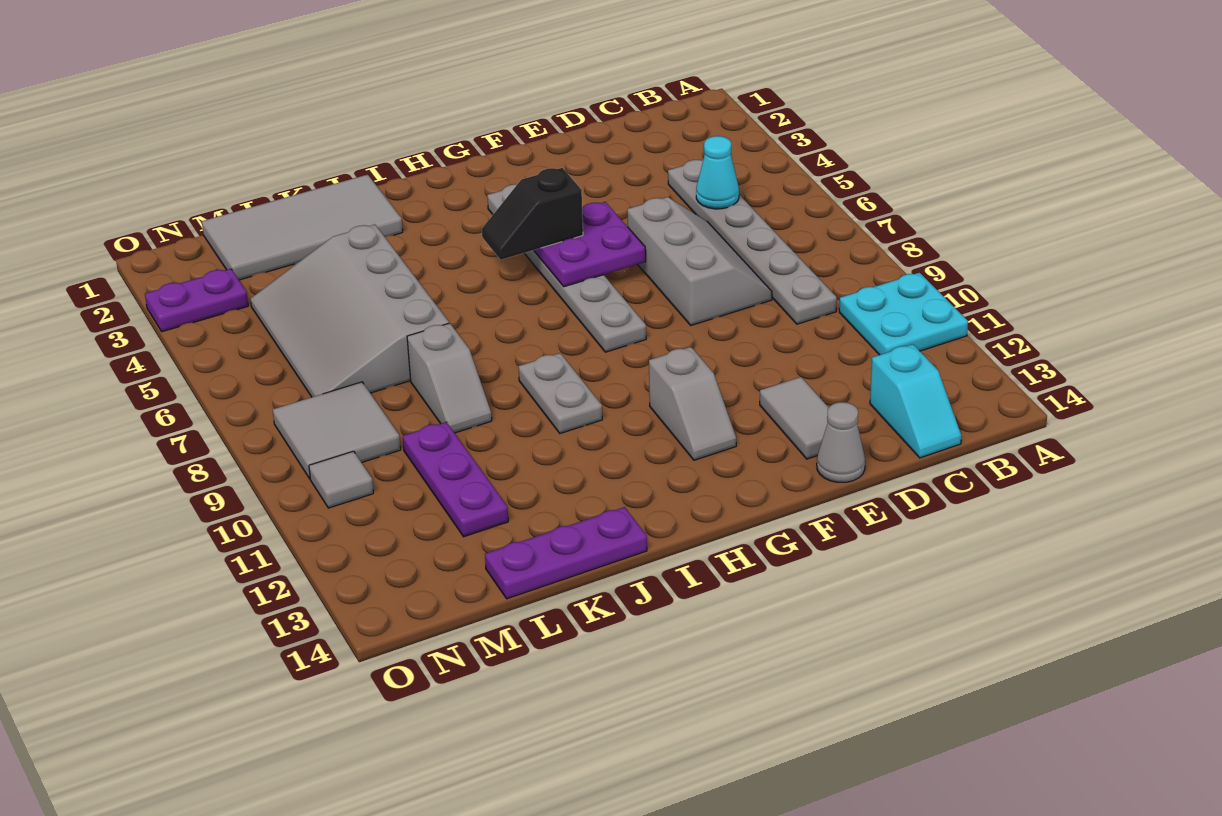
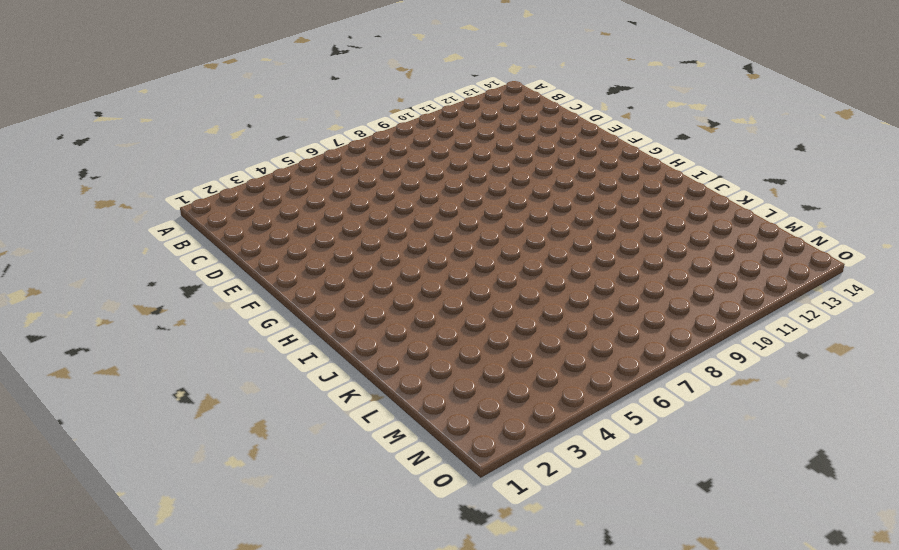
none -> cyan plate A10:B11 level 1
none -> grey plate C4:C9 level 1
none -> cyan slope C13:C14 level 1 top 13

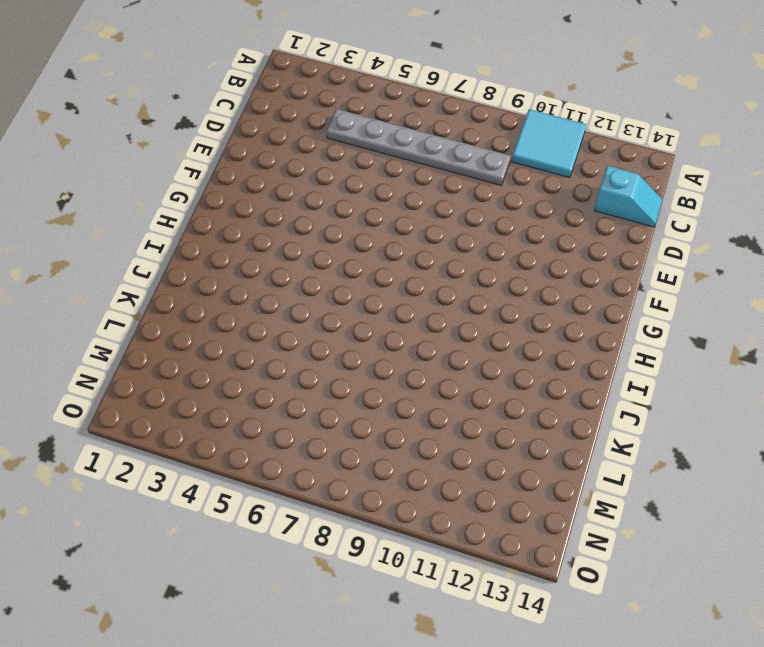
cyan tile A10:B11 level 1 -> cyan plate A10:B11 level 1
none -> grey slope D6:E8 level 1 top E
none -> grey tile E12:E13 level 1
none -> grey cone E14 level 1

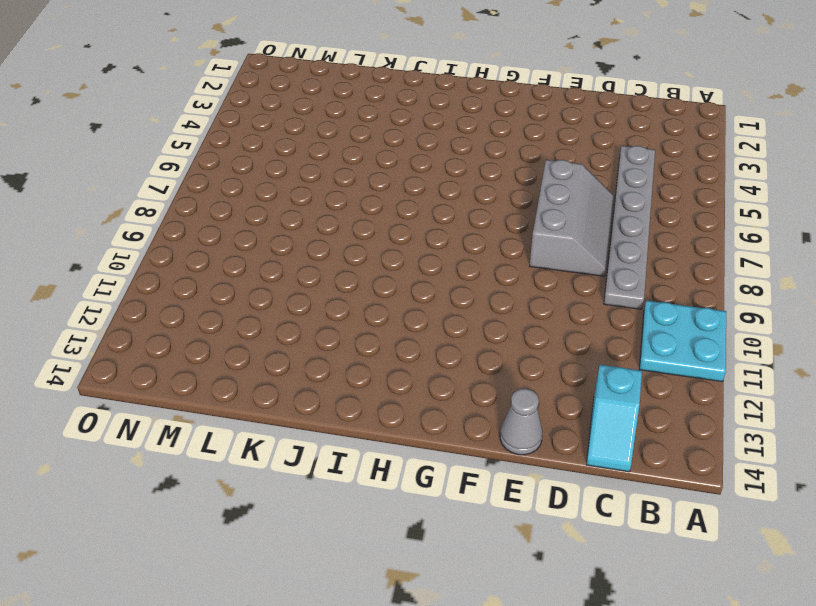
none -> grey tile E12:E13 level 1
none -> grey plate G3:G8 level 1
none -> grey slope G11:G12 level 1 top 11

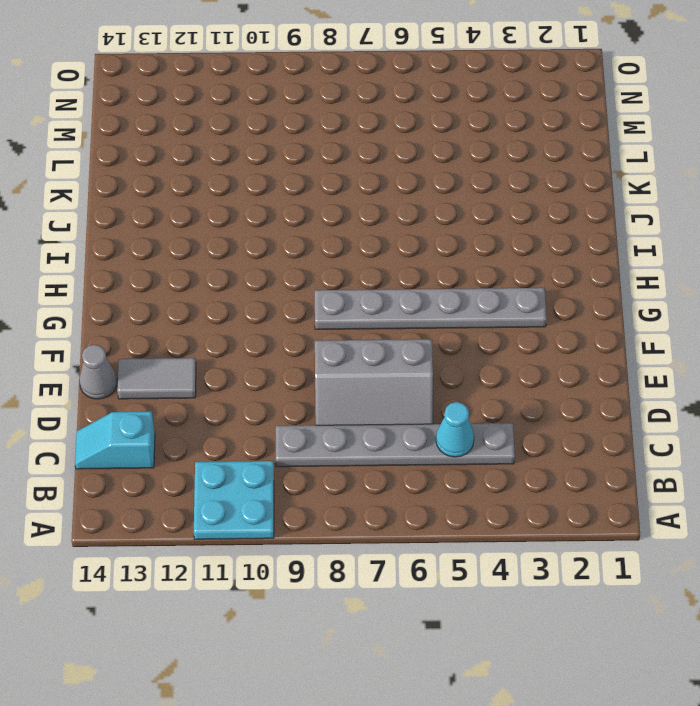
none -> grey slope G11:G12 level 1 top 11
none -> grey plate I9:I10 level 1
none -> grey tile J1:M2 level 1

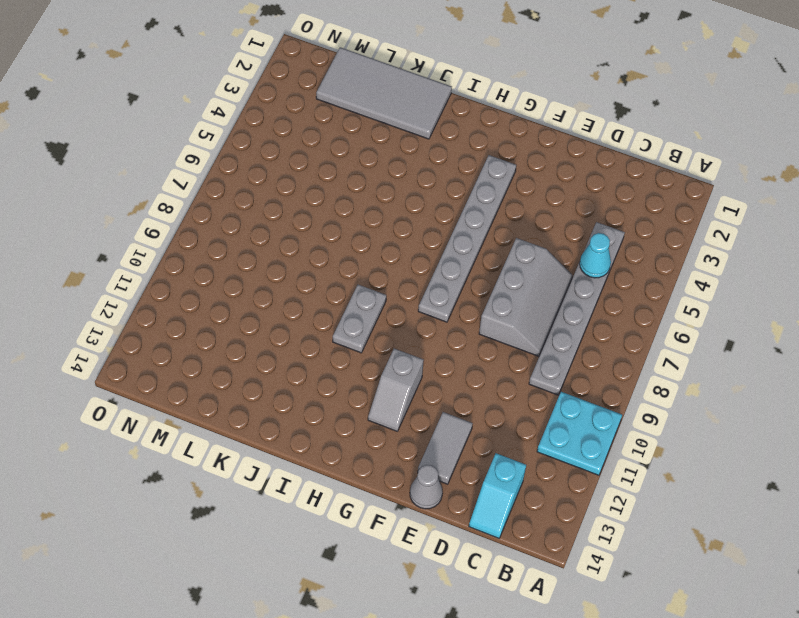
none -> purple plate J14:L14 level 1
none -> grey slope K4:M7 level 1 top K
none -> grey slope K8:K9 level 1 top 8

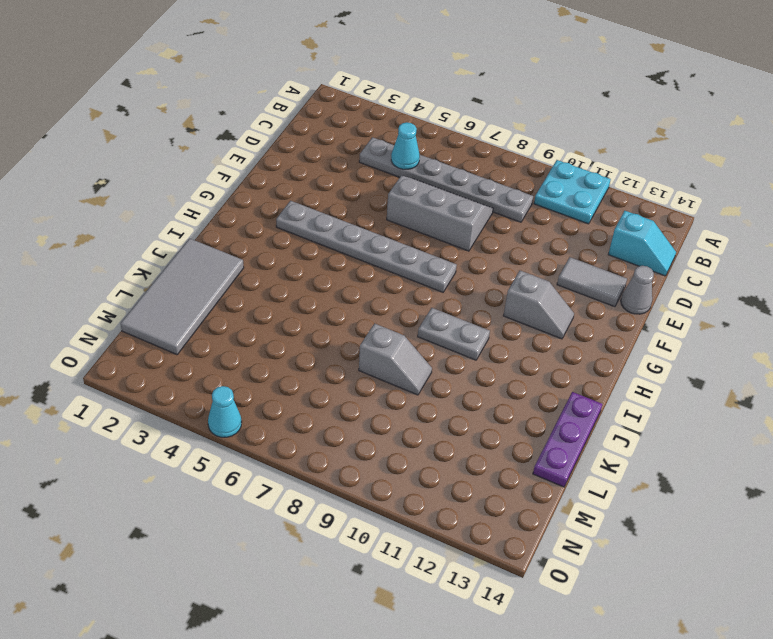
cyan cone O5 level 1 -> none
none -> grey slope K4:M7 level 1 top K
none -> purple plate L10:L12 level 1
none -> grey tile M8:N9 level 1

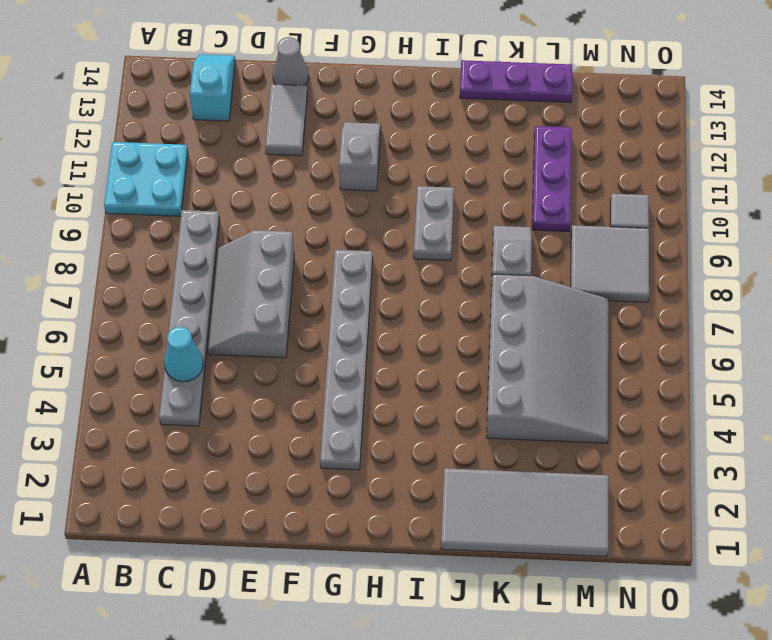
none -> purple plate N3:O3 level 1
none -> purple plate F5:G6 level 2
none -> black slope G5:H5 level 3 top G

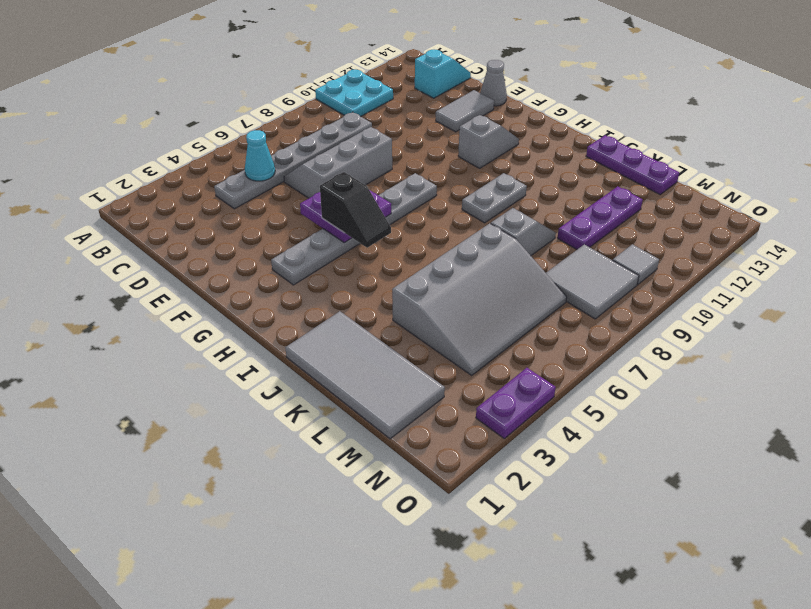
purple plate O3:O4 level 1 -> purple plate N3:O3 level 1

